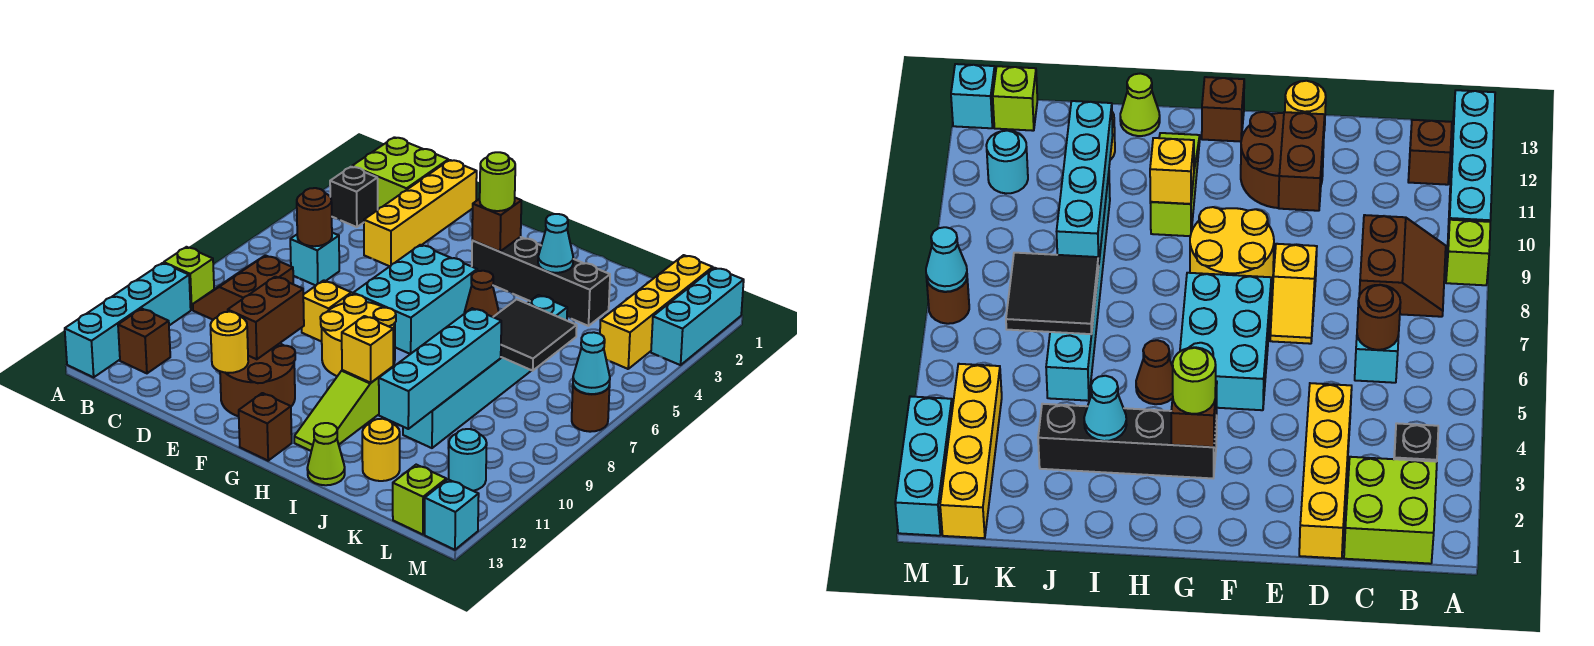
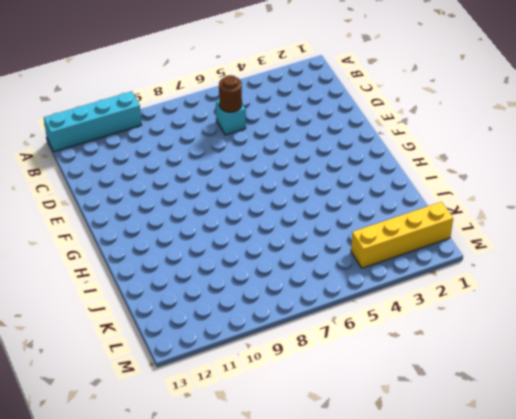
none -> lime brick A9 level 1
none -> lime brick B1:C2 level 1
none -> black brick B3 level 1
none -> brown slope B8:C9 level 1 top C

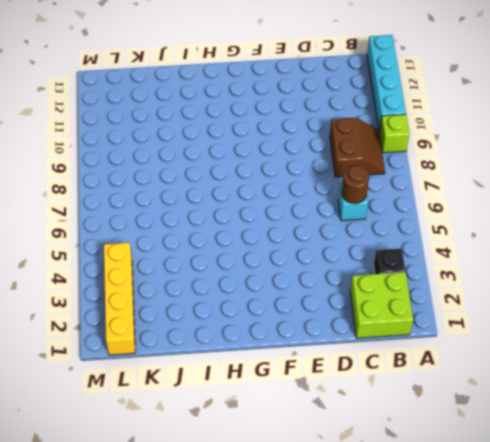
none -> brown brick B12 level 1
none -> yellow brick D1:D4 level 1
none -> yellow slope E7:E8 level 1 top 8
none -> brown round brick E11:F12 level 1

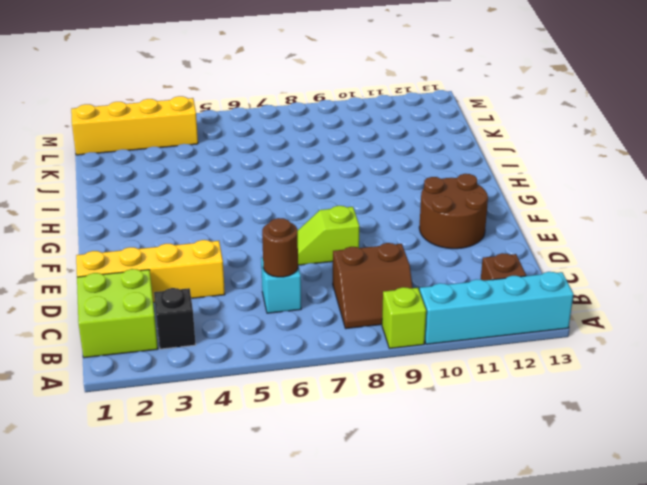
lime slope E7:E8 level 1 top 8 -> yellow slope E7:E8 level 1 top 8
none -> cyan brick F5:G7 level 1
none -> yellow round brick F8:G9 level 1
none -> black brick G3:J3 level 1
none -> brown brick G13 level 1

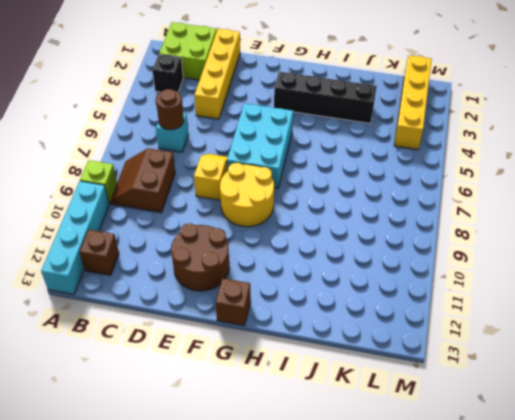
none -> brown cone H5 level 1
none -> lime slope H10:H12 level 1 top 10
none -> lime cone I13 level 1
none -> cyan brick J5:J10 level 1

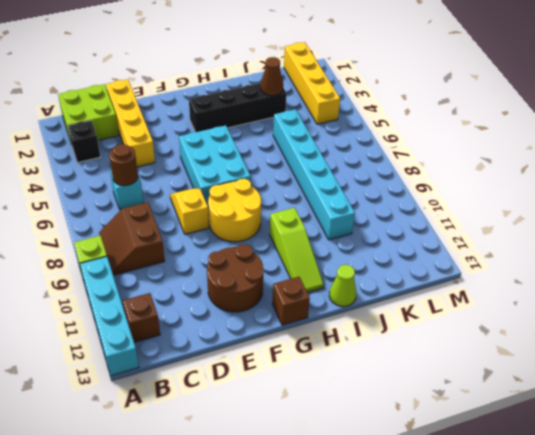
brown cone J3 level 2 -> brown cone H5 level 1
none -> yellow round brick J12 level 1
none -> cyan round brick L11 level 1
none -> lime brick L13 level 1
none -> cyan brick M1:M3 level 1

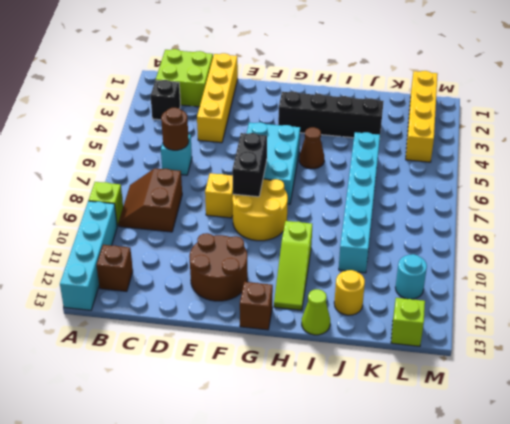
black brick F7:F8 level 2 -> none
none -> cyan brick M1:M3 level 1
none -> brown round brick M7 level 1
none -> cyan brick M13 level 1
none -> brown brick E10:E11 level 2

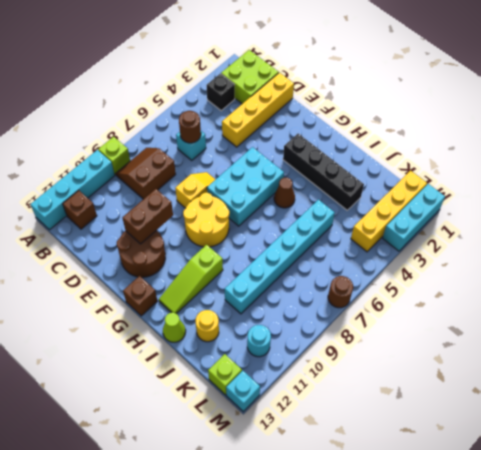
none -> yellow round brick E12 level 2
none -> brown brick G3 level 2
none -> yellow brick H10 level 2
none -> cyan cone I3 level 2

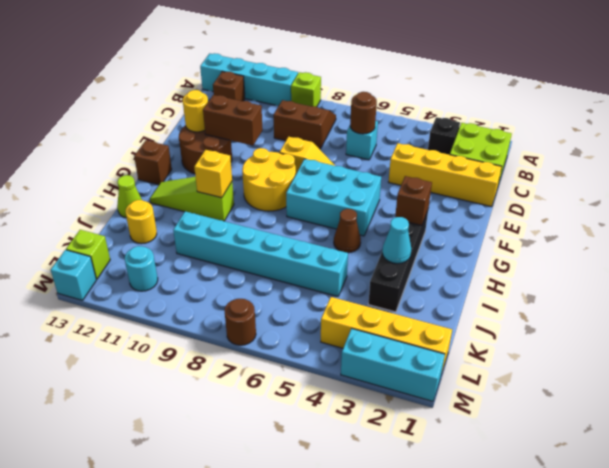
none -> black tile J6:K7 level 2
none -> cyan brick J8:J11 level 2
none -> cyan cone M7 level 2
none -> lime round brick G3 level 3

